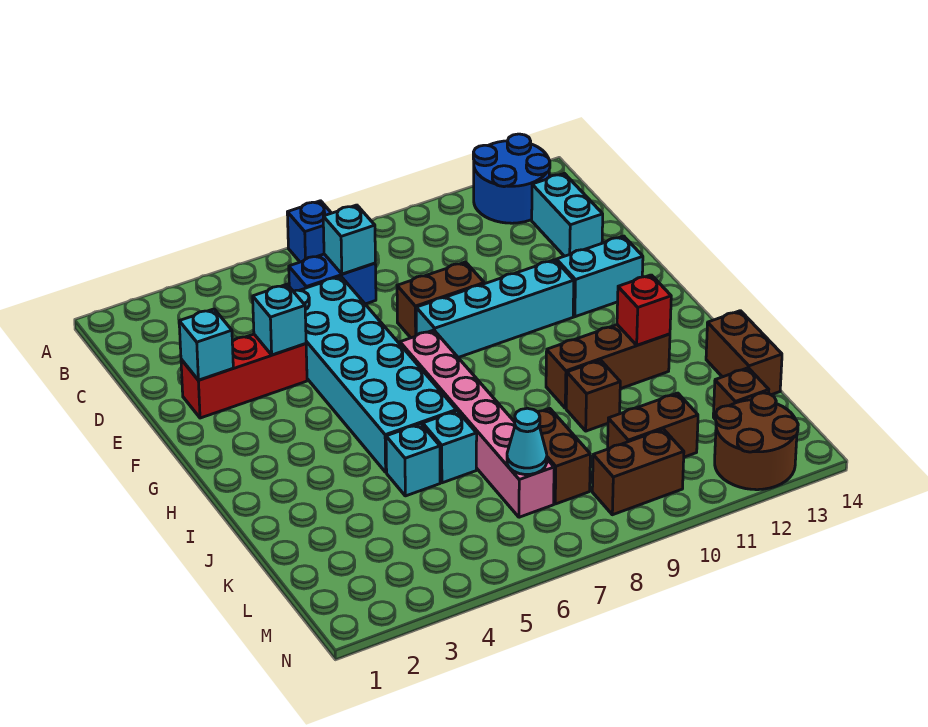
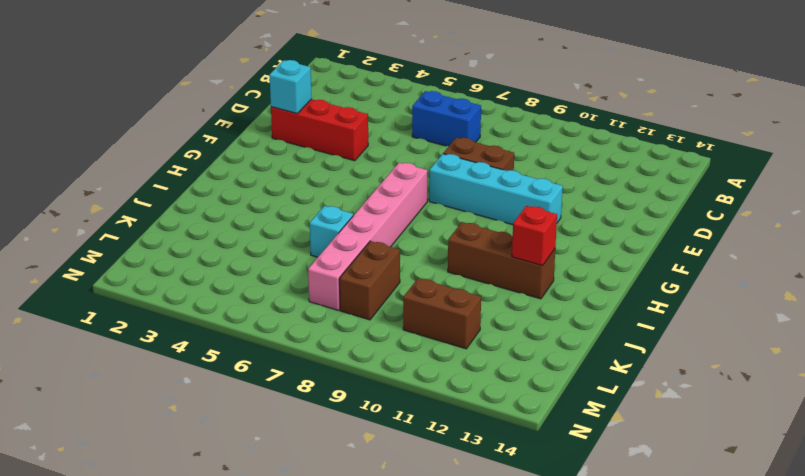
none -> blue brick A7 level 1
none -> blue round brick A12:B13 level 1
none -> cyan brick C13:D13 level 1

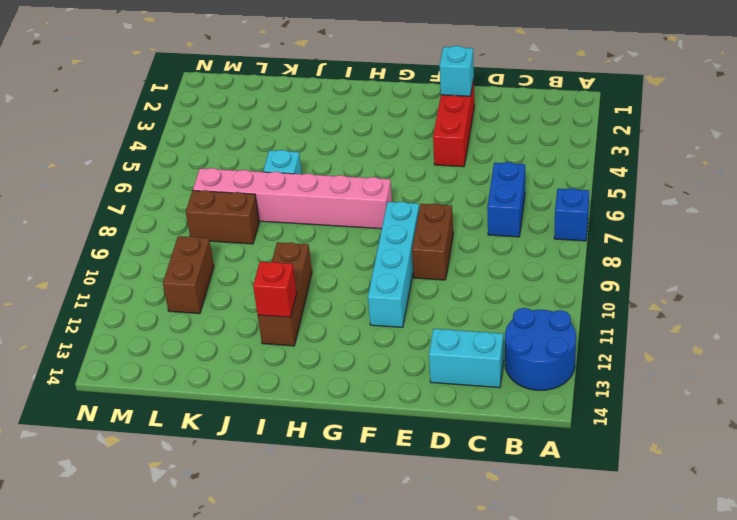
none -> cyan brick D5:I6 level 1
none -> cyan brick F12:F13 level 1
none -> cyan brick J5 level 1

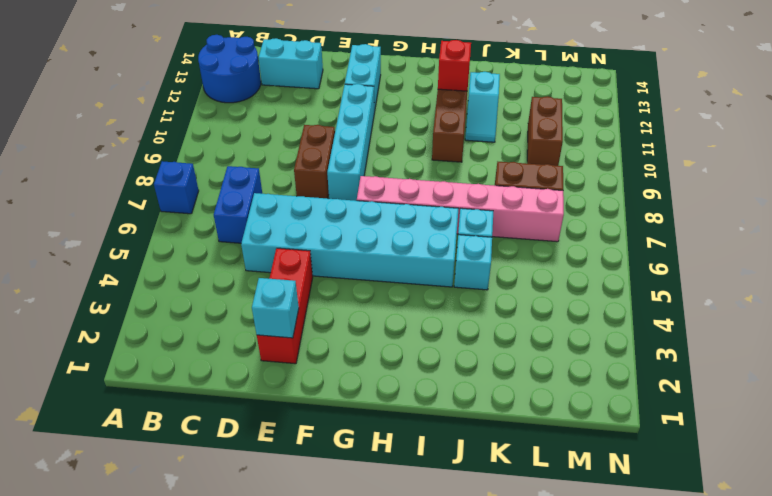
cyan slope J11:J12 level 1 top 12 -> none
none -> brown brick J10 level 1
none -> brown brick J14:K14 level 1
none -> brown brick L13 level 1

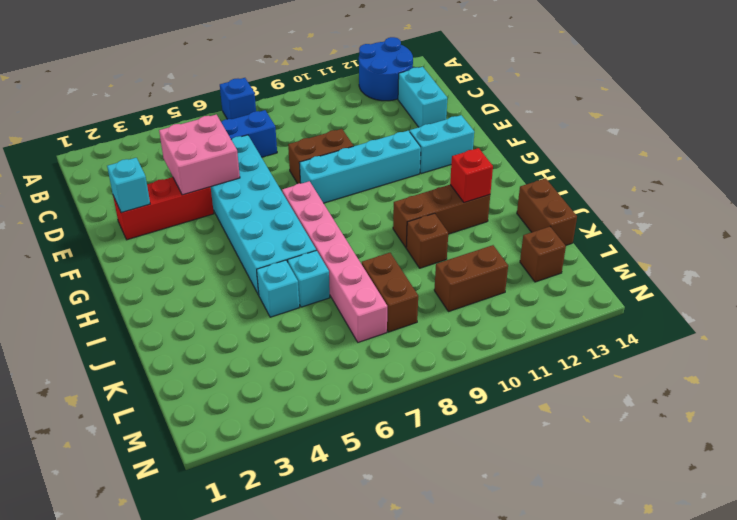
pink brick D4:E5 level 2 -> cyan brick E4 level 2
none -> brown brick M9:M10 level 1
none -> brown round brick M12:N13 level 1
none -> cyan brick C7 level 2

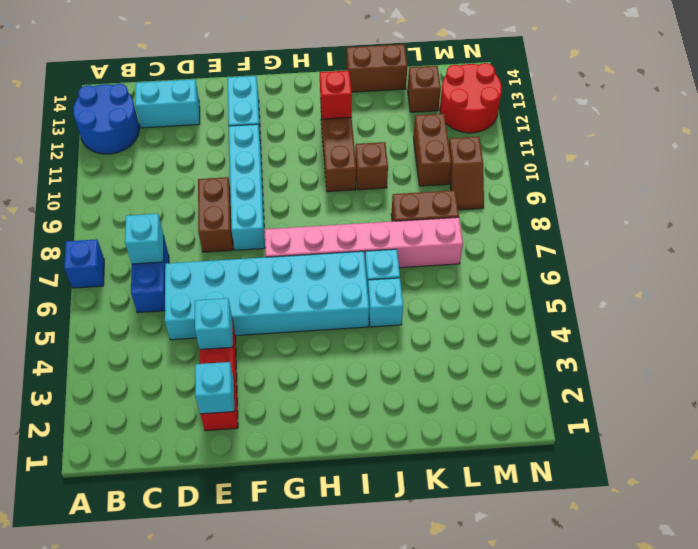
brown slope M9:M10 level 1 top 10 -> brown brick M9:M10 level 1
red round brick M12:N13 level 1 -> brown round brick M12:N13 level 1
none -> cyan cone L7 level 2

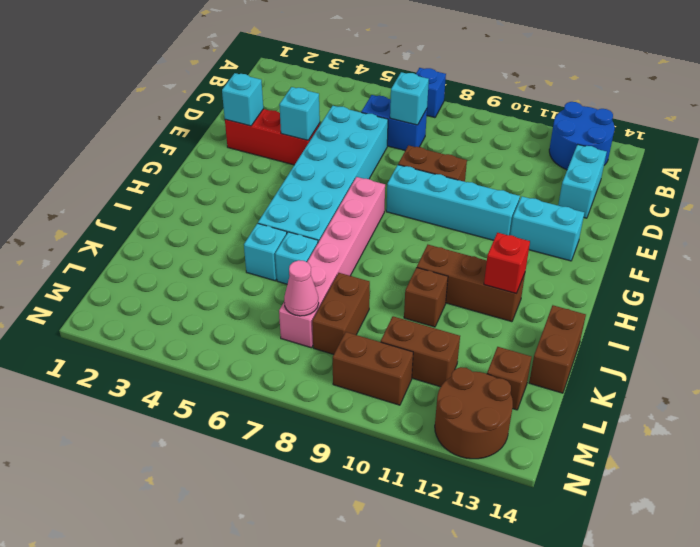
pink cone L7 level 2 -> cyan cone L7 level 2

